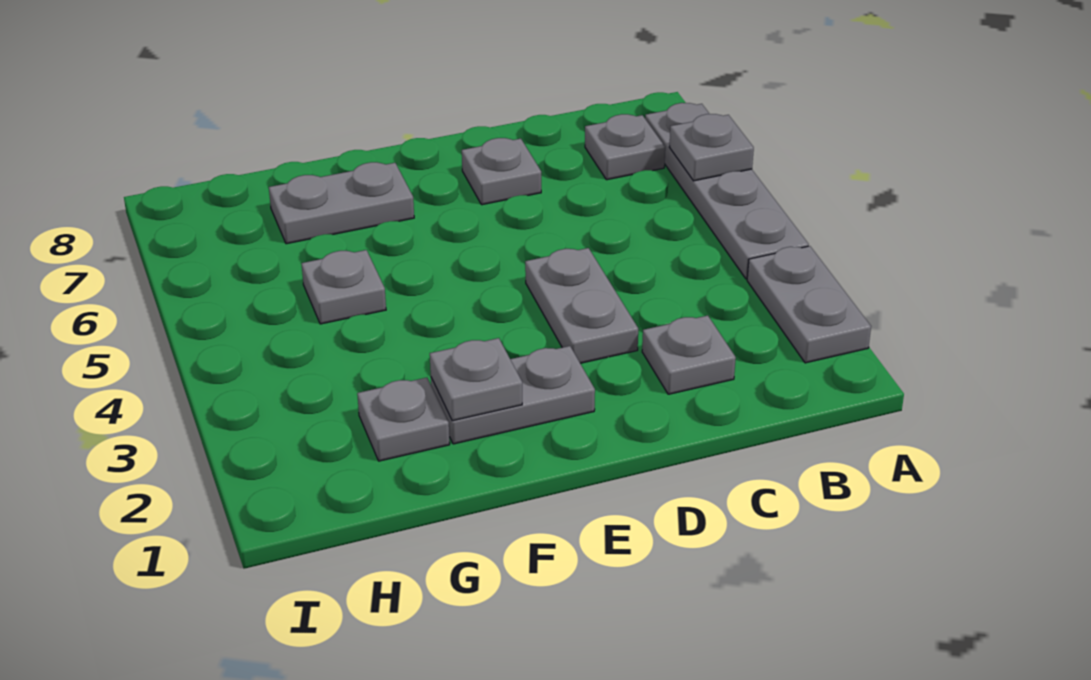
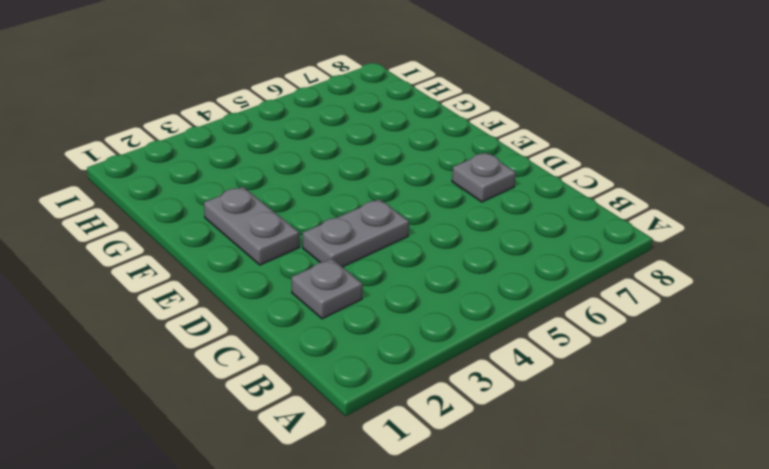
none -> grey plate A2:A3 level 1
none -> grey plate A4:A7 level 1
none -> grey plate B7 level 1

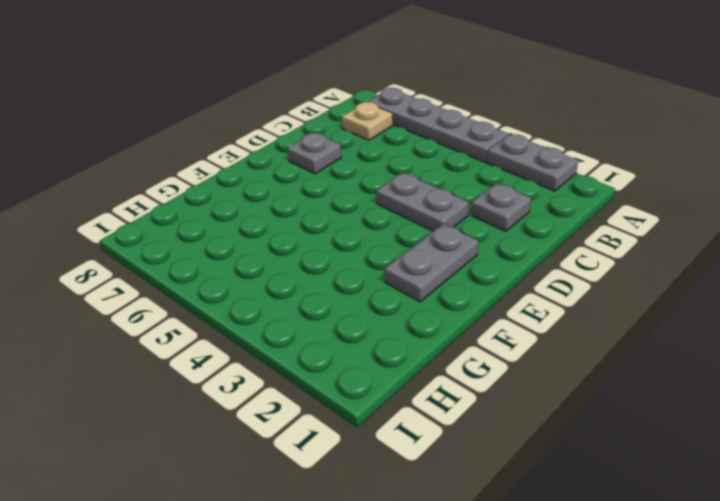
tan plate B7 level 1 -> grey plate B7 level 1
none -> grey plate F7:G7 level 1
none -> grey plate G2 level 1
none -> grey plate G5 level 1

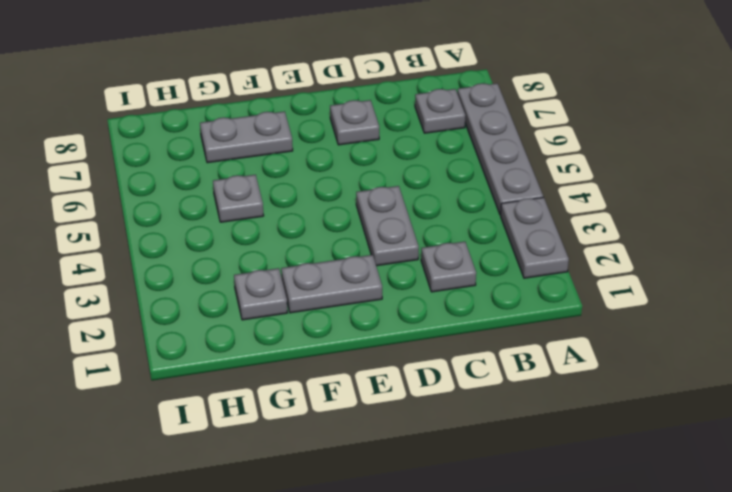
none -> grey plate A6 level 2
none -> grey plate F2 level 2

